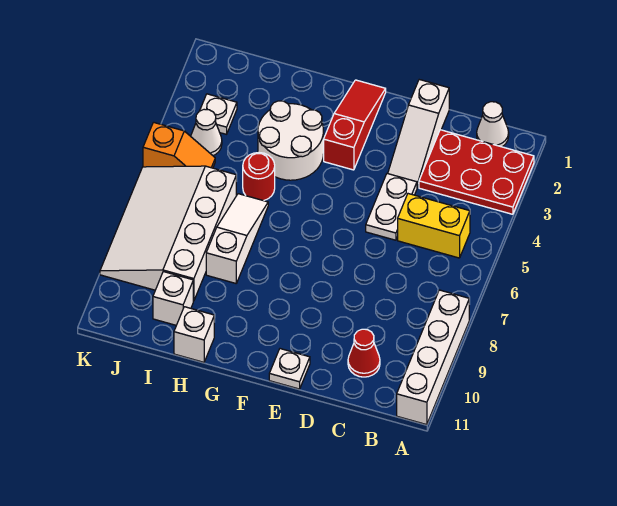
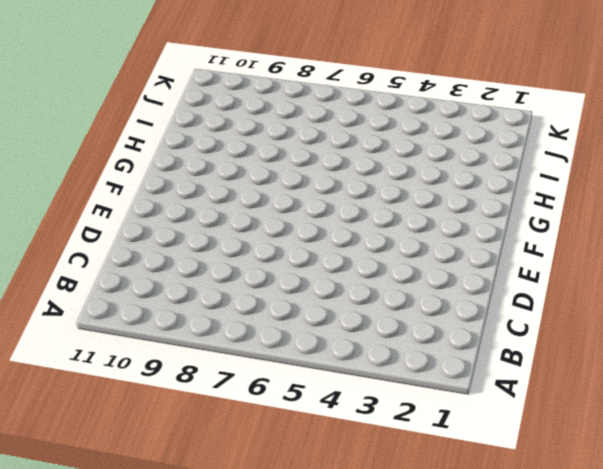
none -> red plate A2:C3 level 1
none -> white brick A8:A11 level 1
none -> white cone B1 level 1

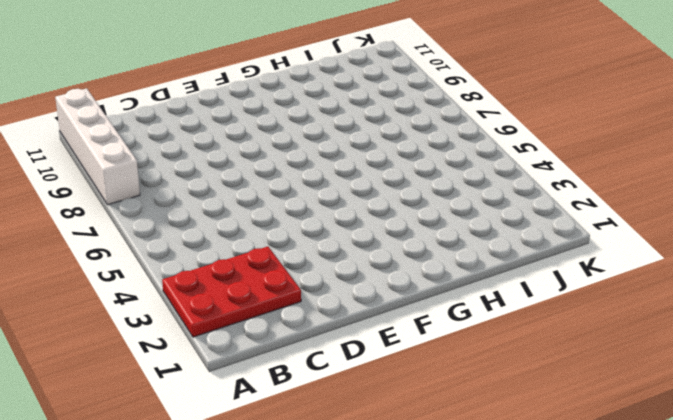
none -> white cone B1 level 1
none -> yellow brick B5:C5 level 1
none -> red cone C10 level 1

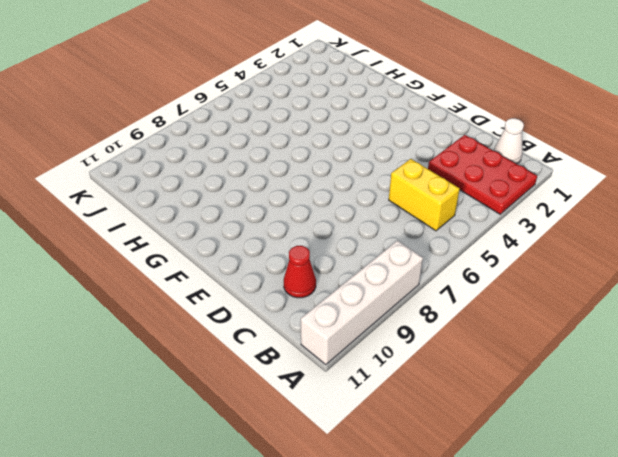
none -> white slope D1:D3 level 1 top 1
none -> white plate D4:D5 level 1
none -> white plate E11 level 1

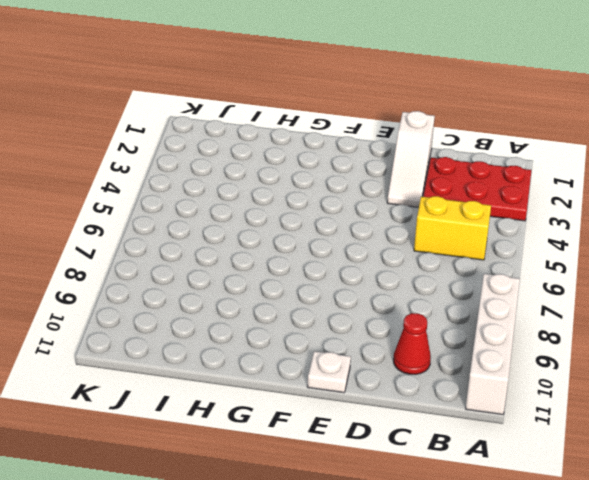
none -> white cone B1 level 1
none -> white plate D4:D5 level 1
none -> red slope F1:F3 level 1 top 3

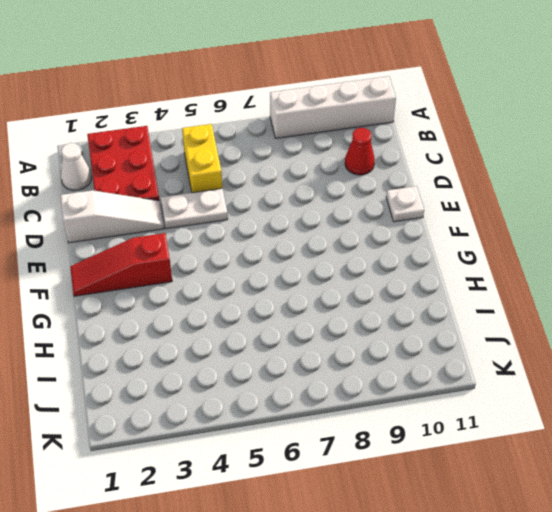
none -> white round brick G3:H4 level 1
none -> red round brick H5 level 1
none -> white slope H6:H8 level 1 top 8

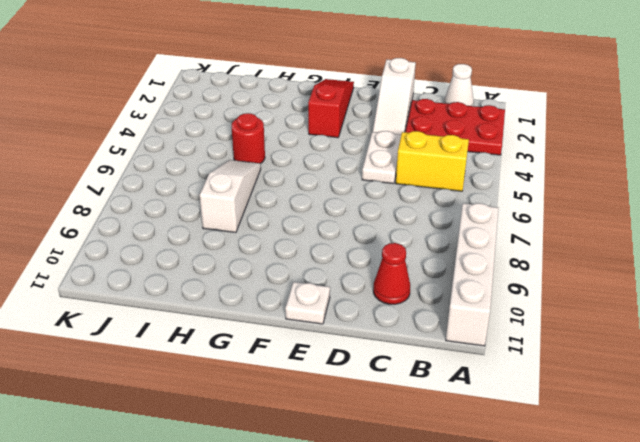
none -> white round brick G3:H4 level 1
none -> white brick H11 level 1
none -> white slope I6:K9 level 1 top I

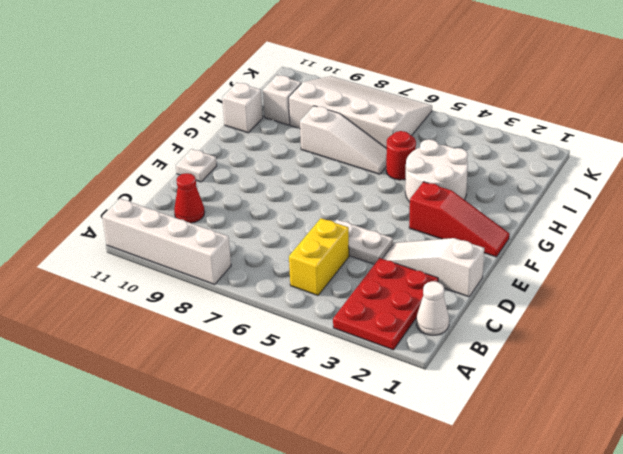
none -> white plate J3 level 1
none -> white cone J4 level 1
none -> orange slope J5:K5 level 1 top K

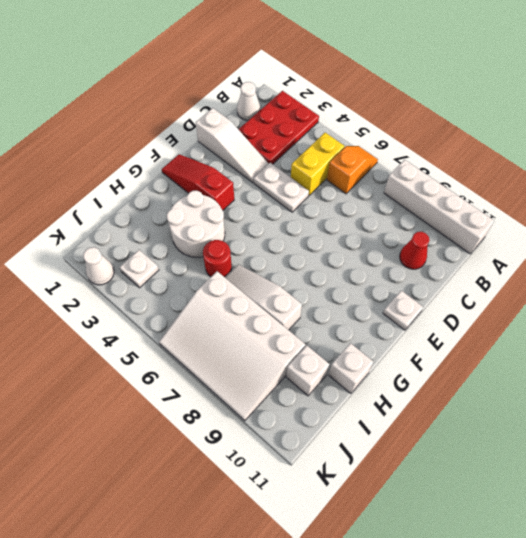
orange slope A6:B6 level 1 top B -> orange slope J5:K5 level 1 top K
white cone K2 level 1 -> white cone J4 level 1

